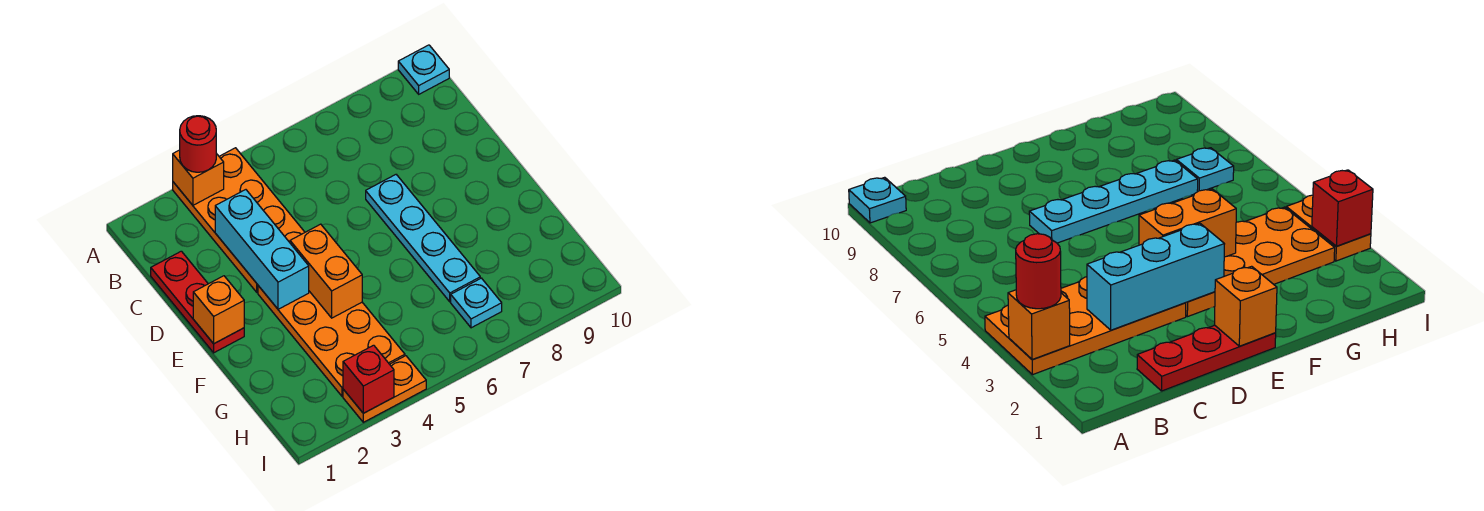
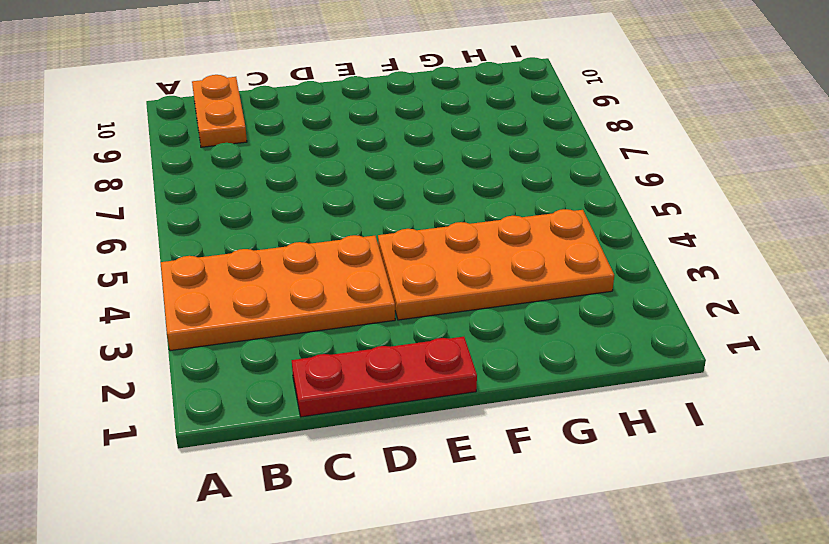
orange plate B9:B10 level 1 -> orange plate I3:I4 level 1
none -> cyan plate A10 level 1
none -> cyan plate D7:G7 level 1
none -> cyan plate H7 level 1

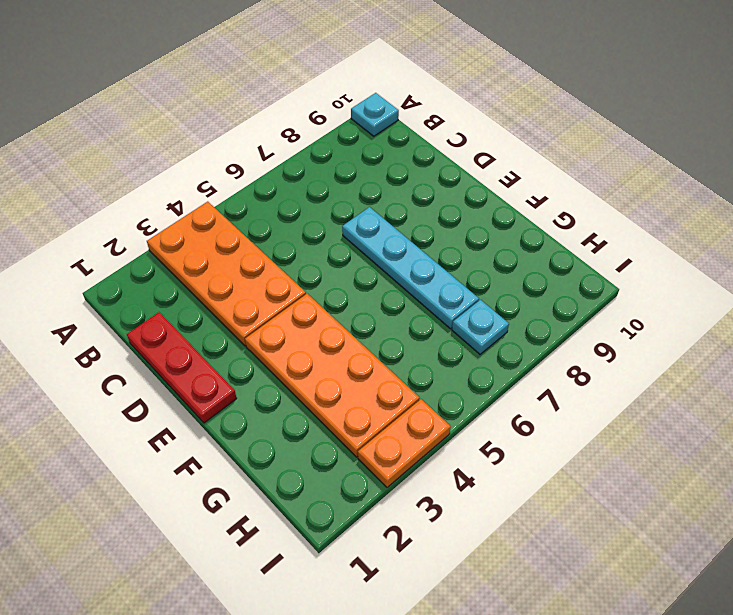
none -> orange brick A3 level 2
none -> cyan brick C3:E3 level 2
none -> orange brick E1 level 2

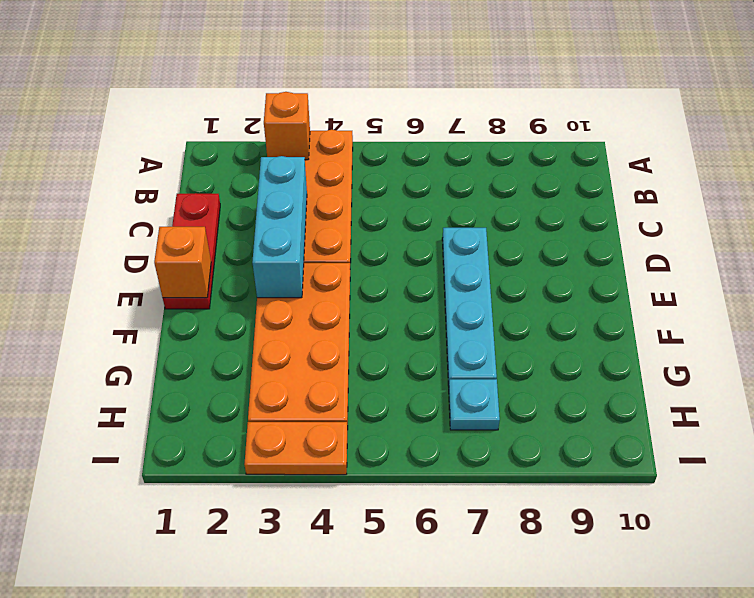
none -> cyan plate A10 level 1
none -> orange brick E4:F4 level 2
none -> red brick I3 level 2

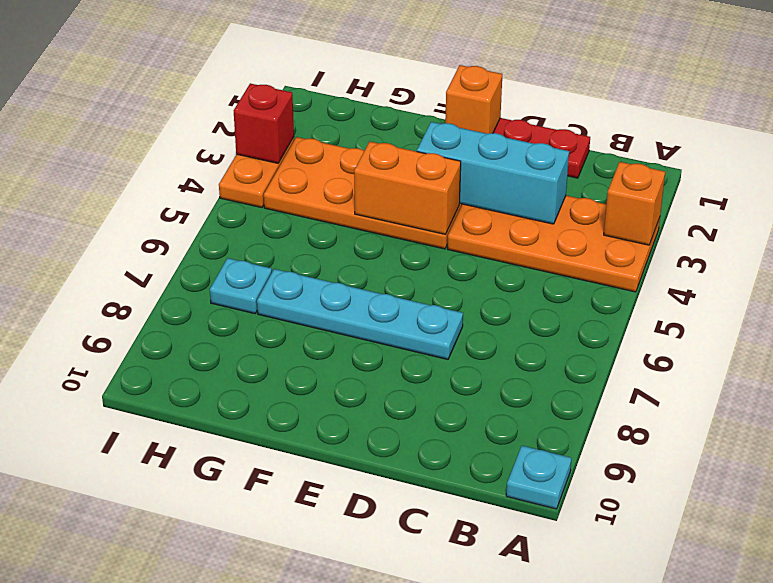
none -> red round brick A3 level 3

